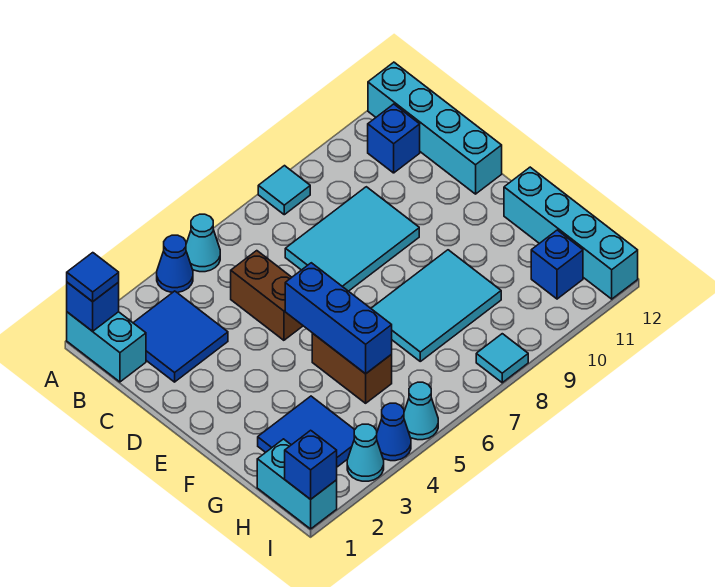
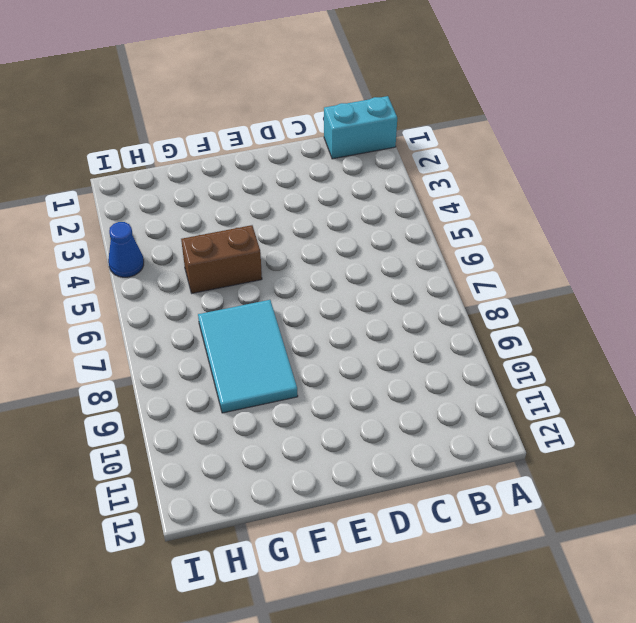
none -> blue cone A4 level 1
none -> cyan cone A5 level 1
none -> cyan tile A8 level 1

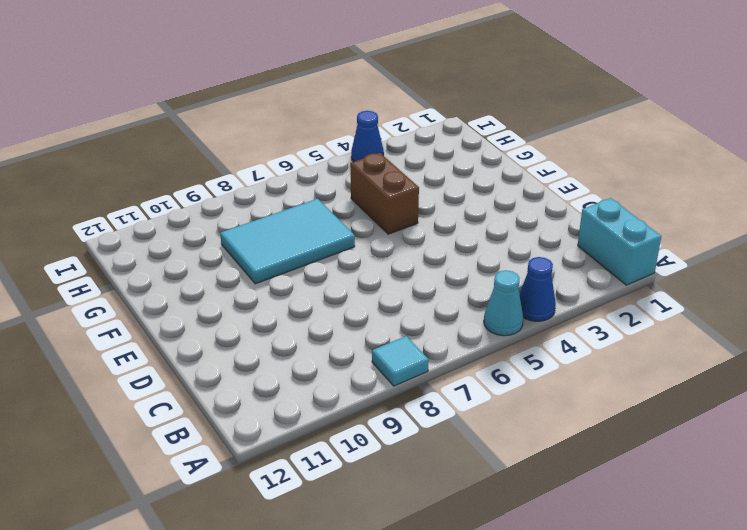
none -> cyan brick A12:D12 level 1
none -> blue tile B2:C3 level 1
none -> blue brick B11 level 1

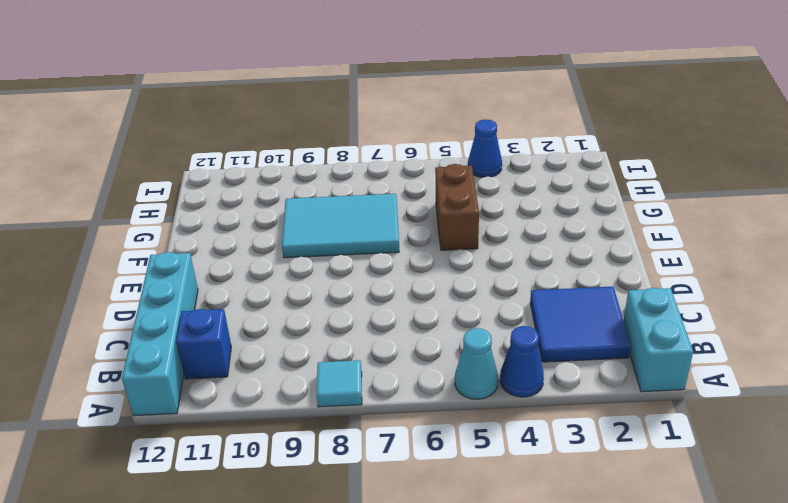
none -> brown brick C5:D5 level 1
none -> cyan tile C7:D9 level 1
none -> cyan brick F12:I12 level 1

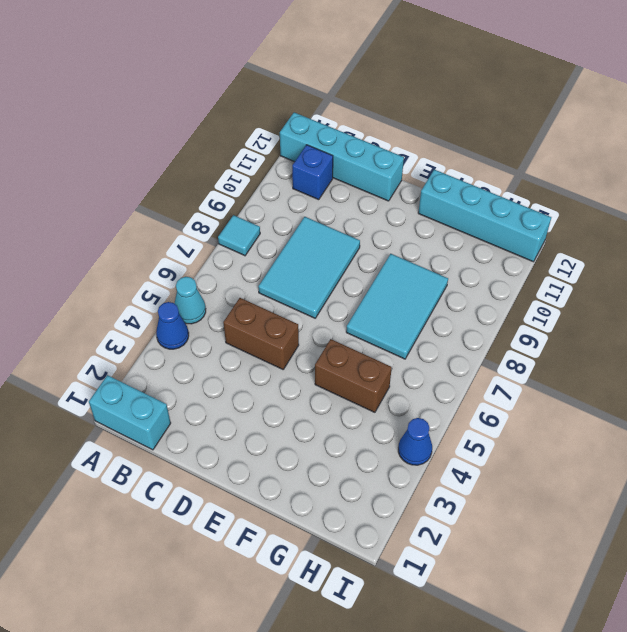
none -> blue tile B2:C3 level 1
none -> blue tile G2:H3 level 1
none -> cyan brick H1:I1 level 1

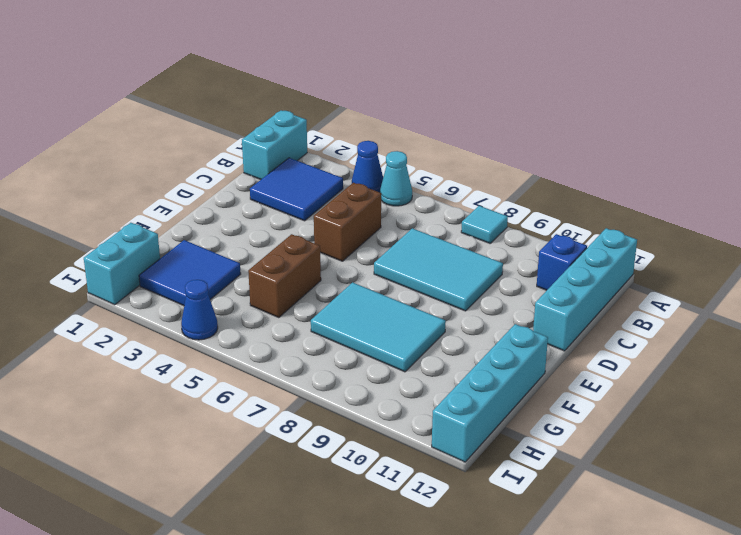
none -> blue brick H11 level 1
none -> cyan cone I3 level 1
none -> cyan cone I5 level 1

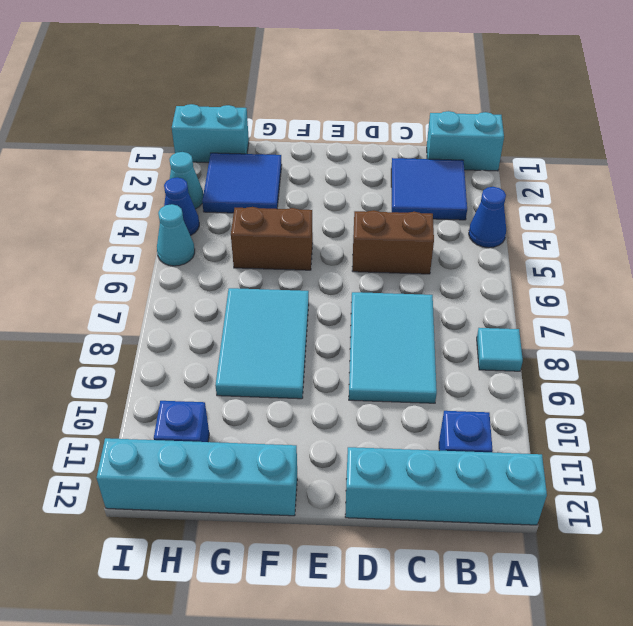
none -> cyan cone A5 level 1
none -> cyan tile I8 level 1
none -> blue brick A1 level 2

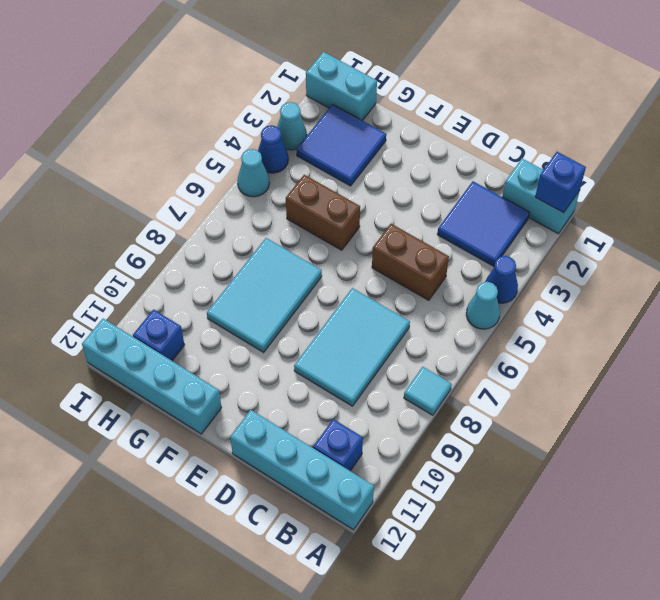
none -> cyan tile I8 level 1
none -> blue brick E5:G5 level 2
none -> blue brick I1 level 2

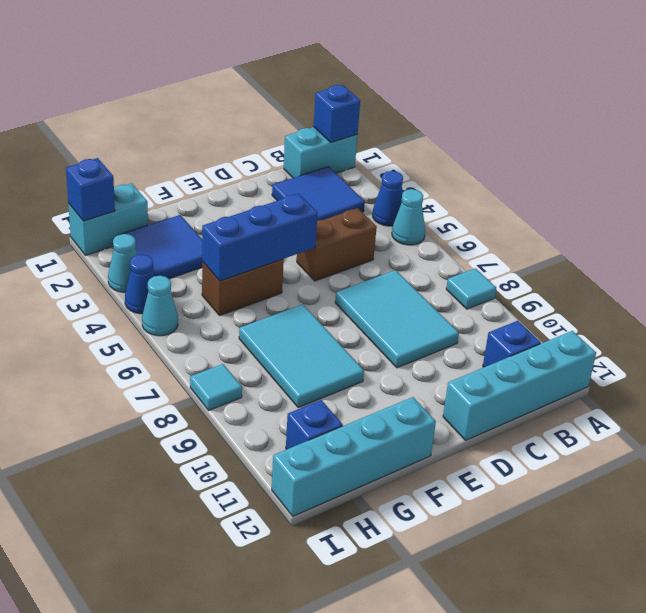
none -> blue tile A1 level 3

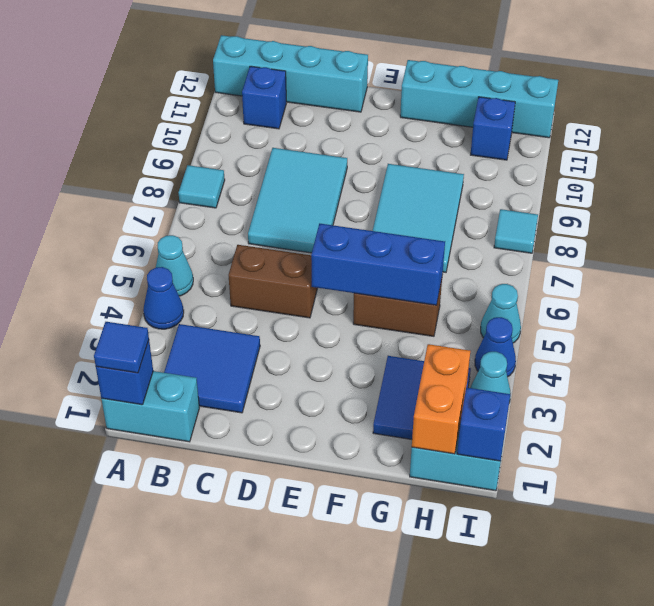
orange brick H1:H2 level 2 -> none

